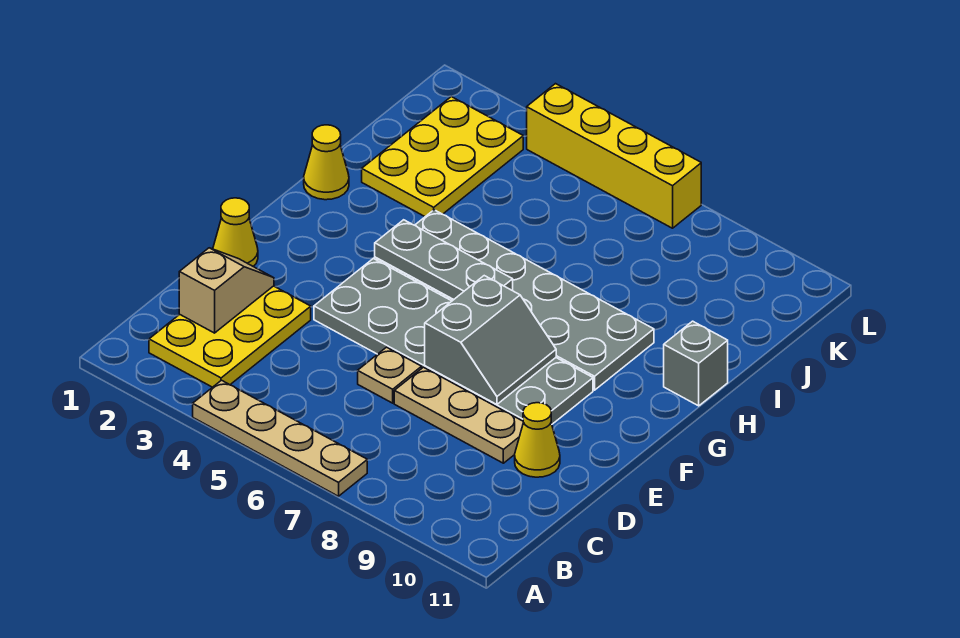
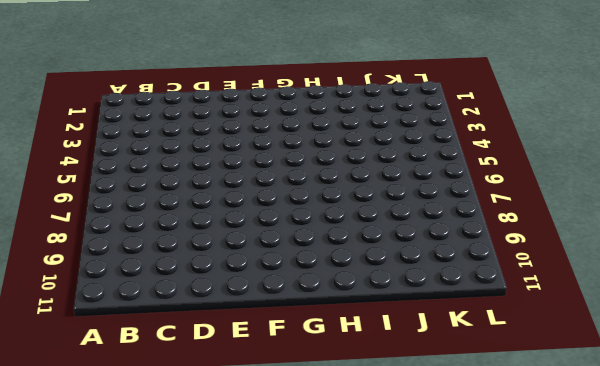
none -> tan plate A4:A7 level 1
none -> yellow plate B2:D3 level 1
none -> tan plate D6 level 1

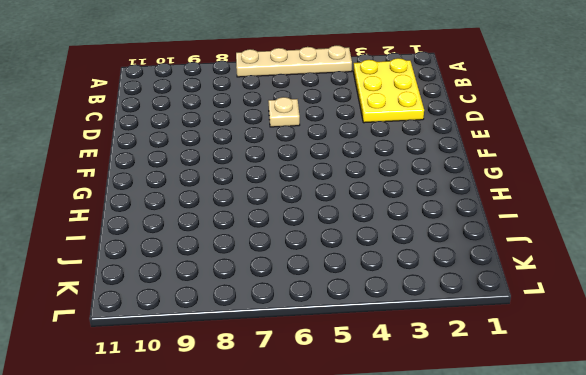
none -> tan plate D7:D9 level 1
none -> yellow cone D10 level 1
none -> yellow cone E1 level 1

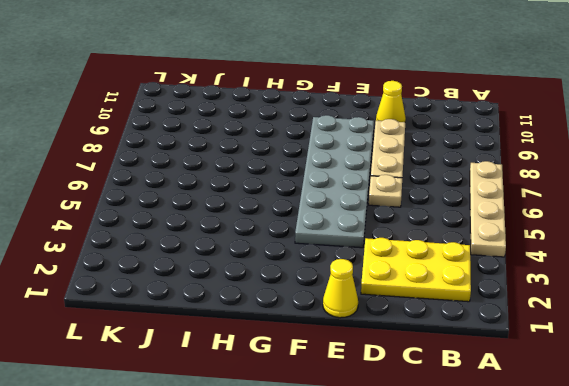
none -> grey plate G4:H9 level 1
none -> yellow cone H1 level 1
none -> grey brick H11 level 1

